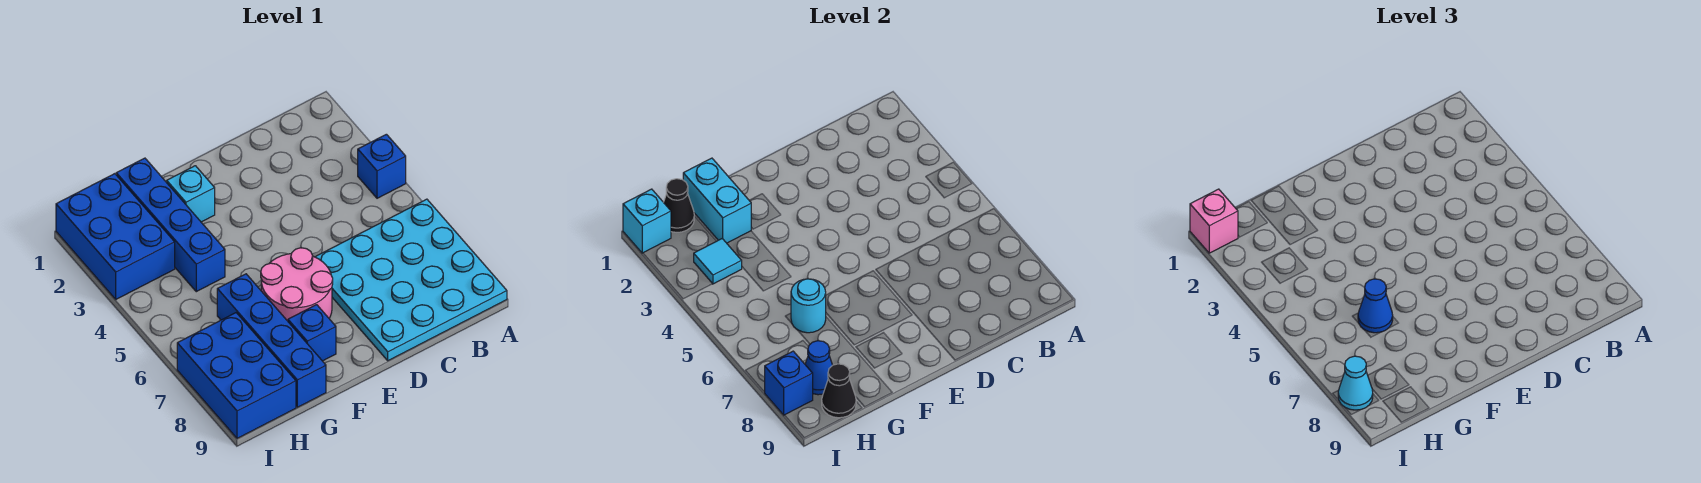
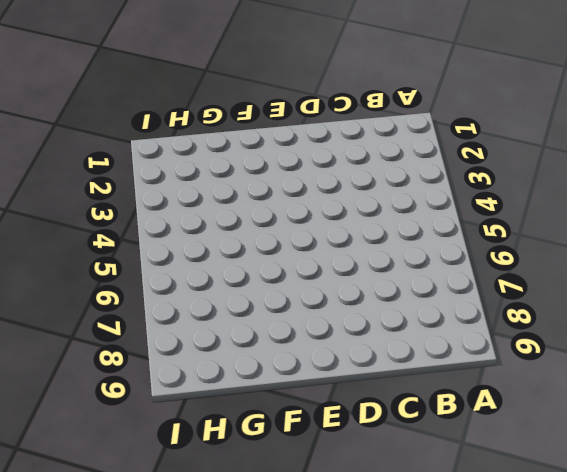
none -> blue brick A4 level 1
none -> cyan plate A6:D9 level 1
none -> pink round brick E6:F7 level 1

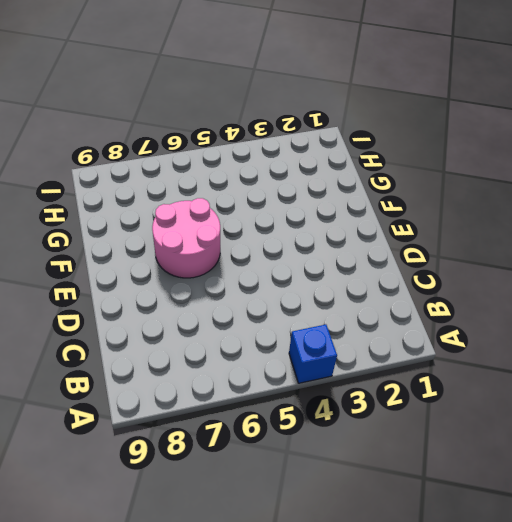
none -> cyan plate A6:D9 level 1
none -> cyan brick F2 level 1
none -> blue brick F8 level 1

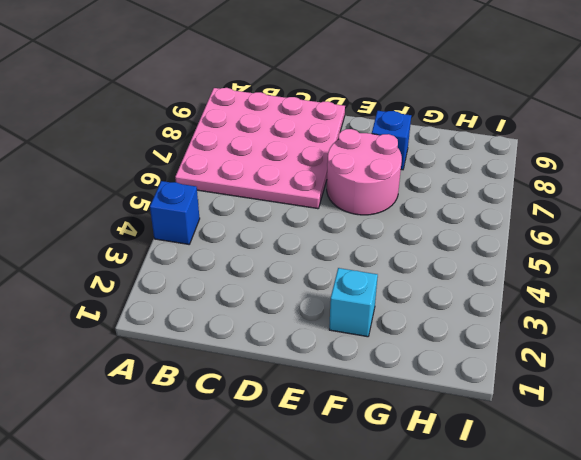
pink plate A6:D9 level 1 -> cyan plate A6:D9 level 1
none -> blue brick G1:G4 level 1
none -> blue brick G6:G9 level 1
none -> blue brick H1:I3 level 1

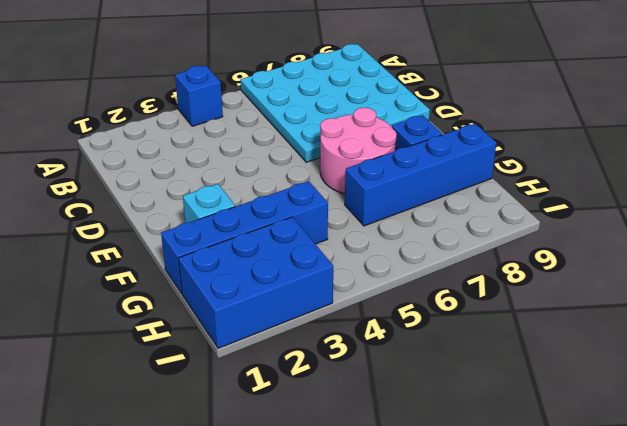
none -> blue brick H7:I9 level 1
none -> cyan brick G1:G2 level 2
none -> cyan round brick G6 level 2

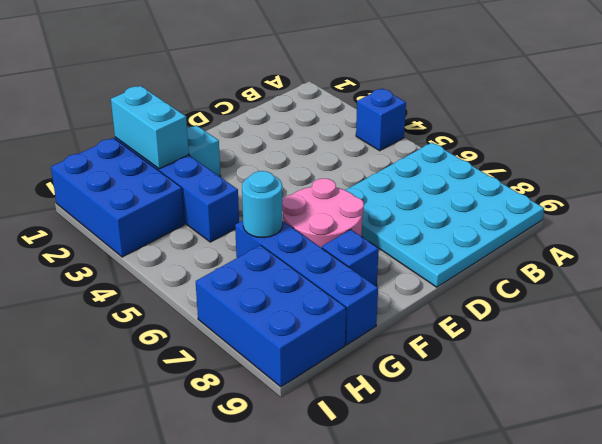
none -> black cone H1 level 2
none -> cyan tile H3 level 2
none -> blue cone H8 level 2

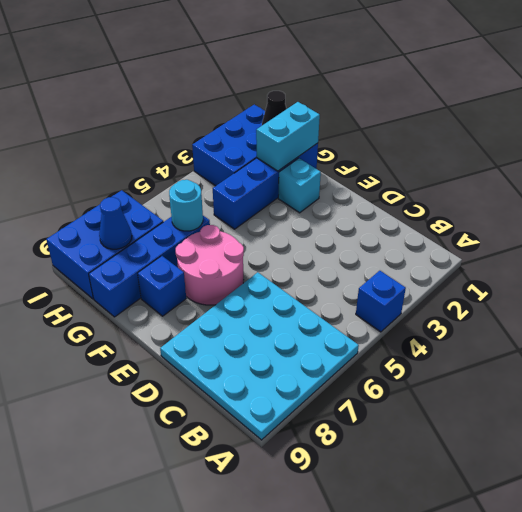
none -> cyan tile H3 level 2
none -> black cone H9 level 2
none -> cyan brick I1 level 2

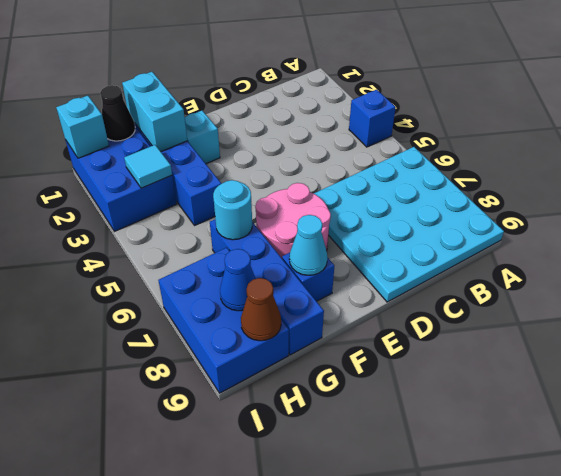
cyan cone F8 level 2 -> cyan cone I8 level 3
brown cone H9 level 2 -> black cone H9 level 2
none -> blue brick I8 level 2
none -> blue cone G6 level 3
none -> pink brick I1 level 3

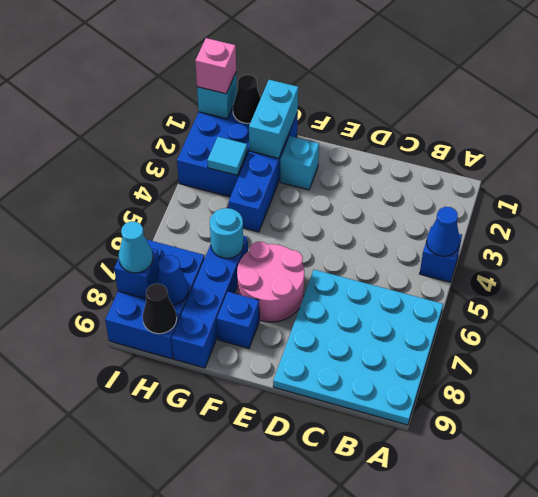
blue cone A4 level 2 -> blue cone G6 level 3

